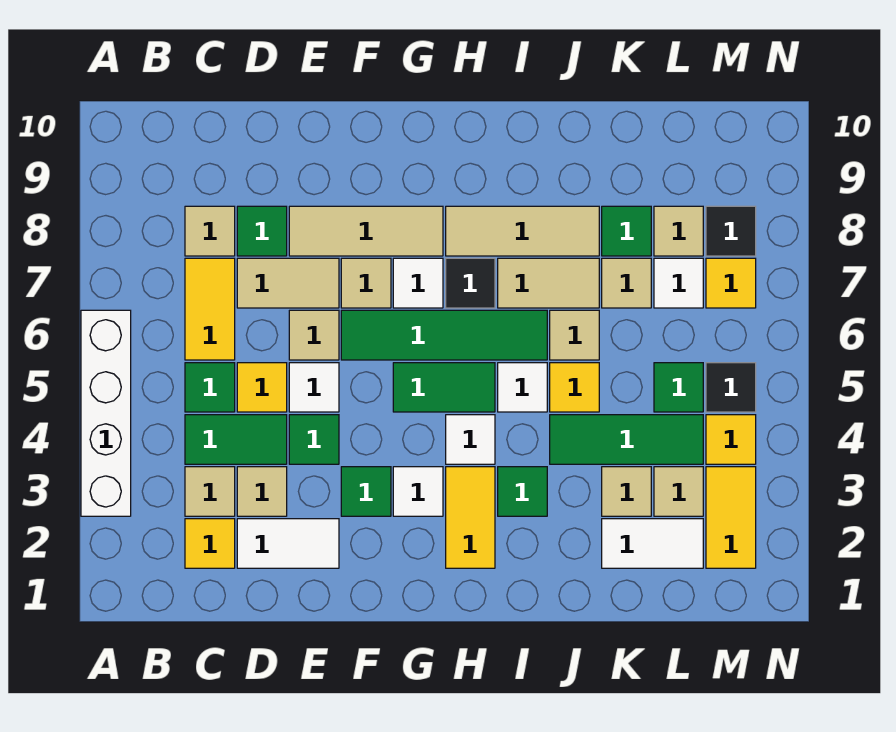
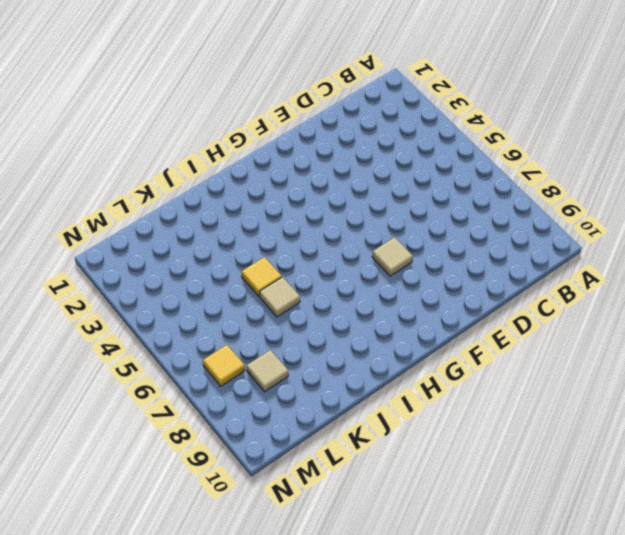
none -> white brick A3:A6 level 1
none -> yellow tile C2 level 1
none -> tan tile C3 level 1
none -> green tile C4:D4 level 1

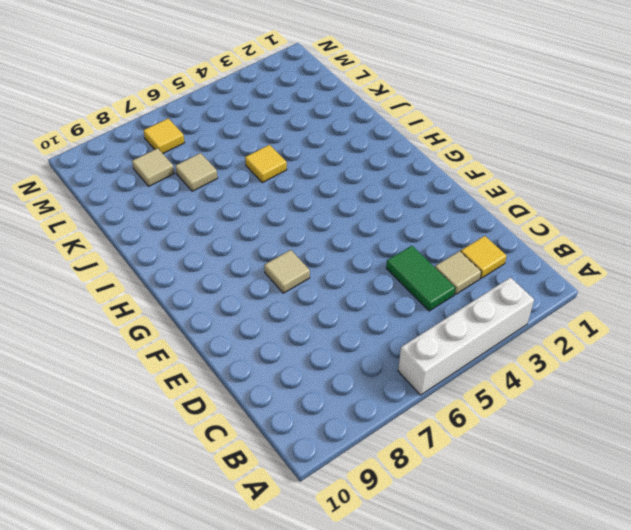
none -> green tile C5 level 1
none -> yellow tile C6:C7 level 1
none -> tan tile C8 level 1
none -> white tile D2:E2 level 1

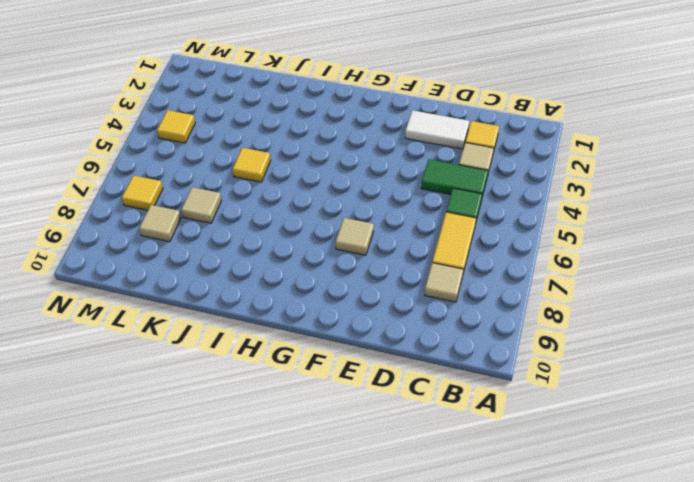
none -> white brick A3:A6 level 1
none -> tan tile D3 level 1
none -> yellow tile D5 level 1
none -> tan tile D7:E7 level 1

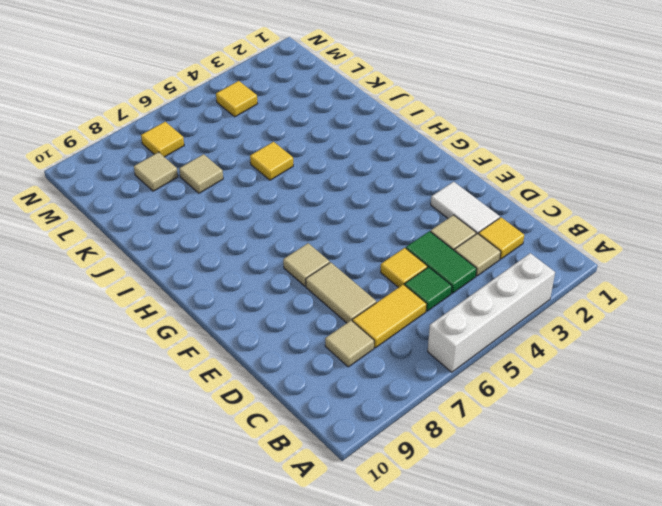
none -> green tile D8 level 1
none -> green tile E4 level 1
none -> white tile E5 level 1
none -> tan tile E6 level 1

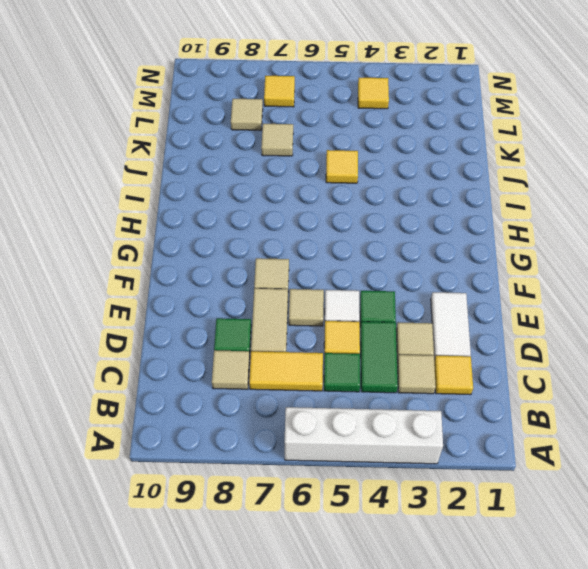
none -> tan tile E8:G8 level 1
none -> green tile F3 level 1
none -> green tile F6:I6 level 1
none -> white tile G3 level 1

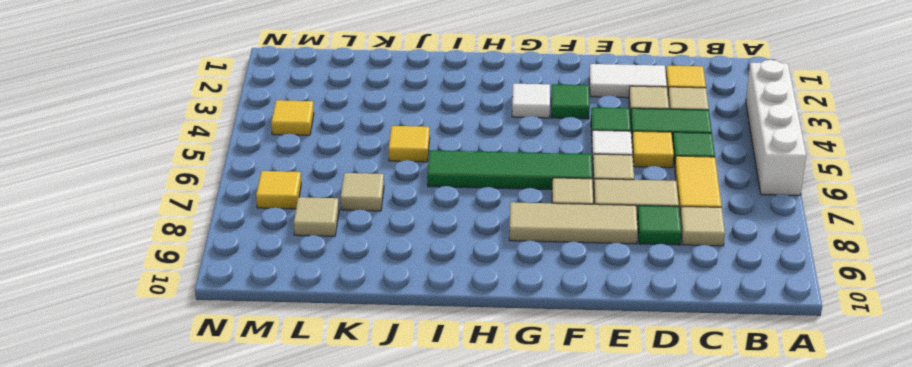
none -> green tile G5:H5 level 1
none -> white tile G7 level 1
none -> yellow tile H2:H3 level 1
none -> white tile H4 level 1

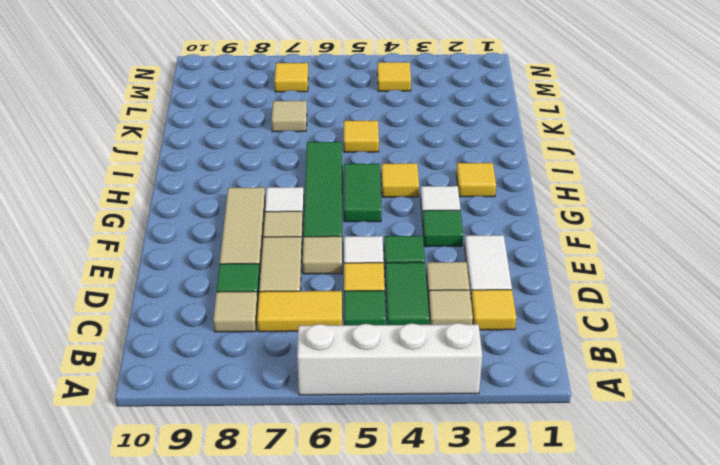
yellow tile H2 level 1 -> yellow tile H2:H3 level 1
yellow tile H4 level 1 -> white tile H4 level 1
none -> black tile H7 level 1
none -> tan tile H8:J8 level 1
none -> green tile I3 level 1
none -> white tile I5 level 1

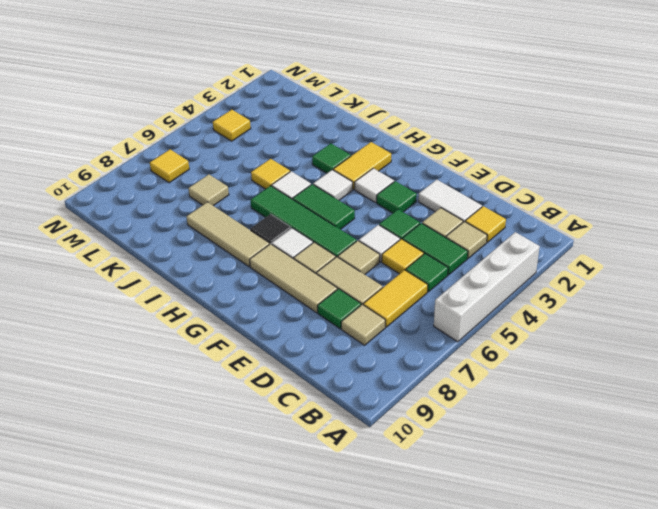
none -> tan tile I7:J7 level 1
none -> green tile J4:L4 level 1
none -> tan tile J6 level 1
none -> white tile K2:L2 level 1

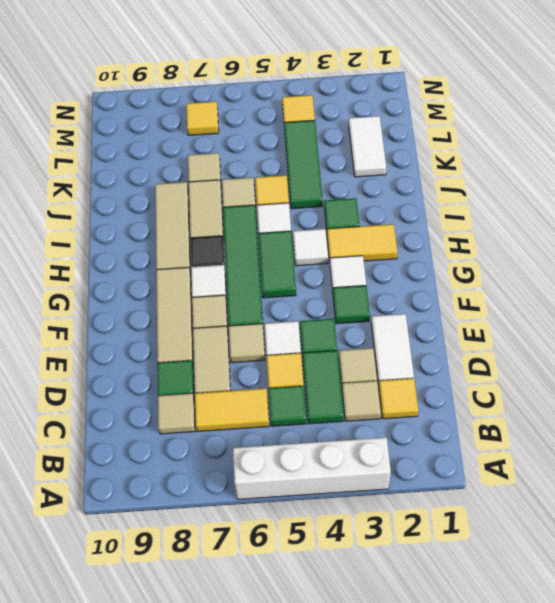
none -> tan tile K3 level 1
none -> green tile K8 level 1
none -> tan tile L3 level 1
none -> green tile L5 level 1

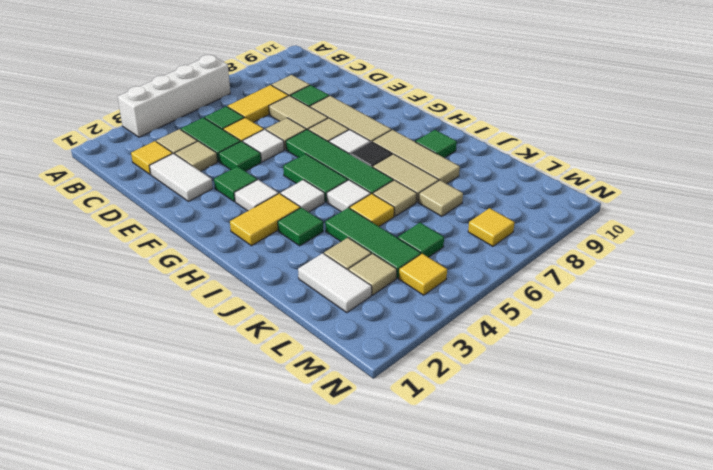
green tile I9 level 1 -> green tile K8 level 1
none -> white tile L7 level 1
none -> tan tile L8 level 1
none -> yellow tile M2:M3 level 1
none -> black tile M5 level 1

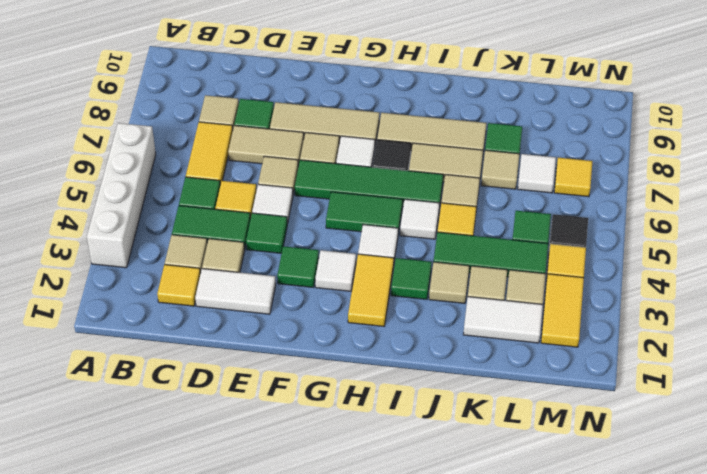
tan tile J3 level 1 -> tan tile L8 level 1
none -> black tile M8 level 1

